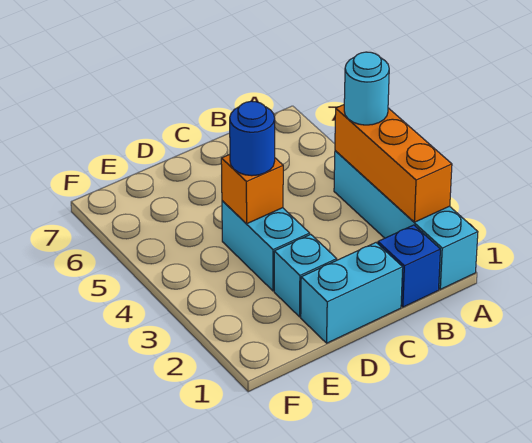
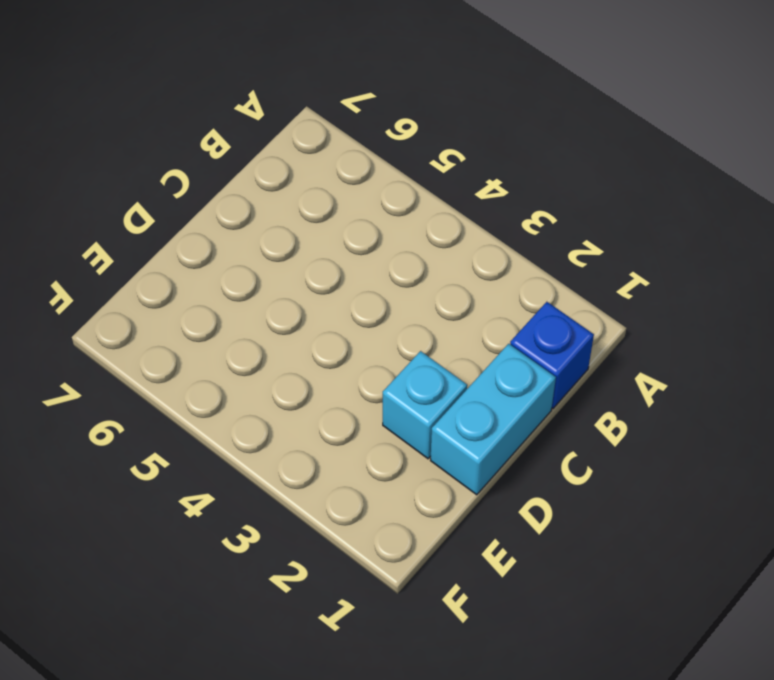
none -> cyan brick A1:A4 level 1
none -> cyan brick D3:D4 level 1

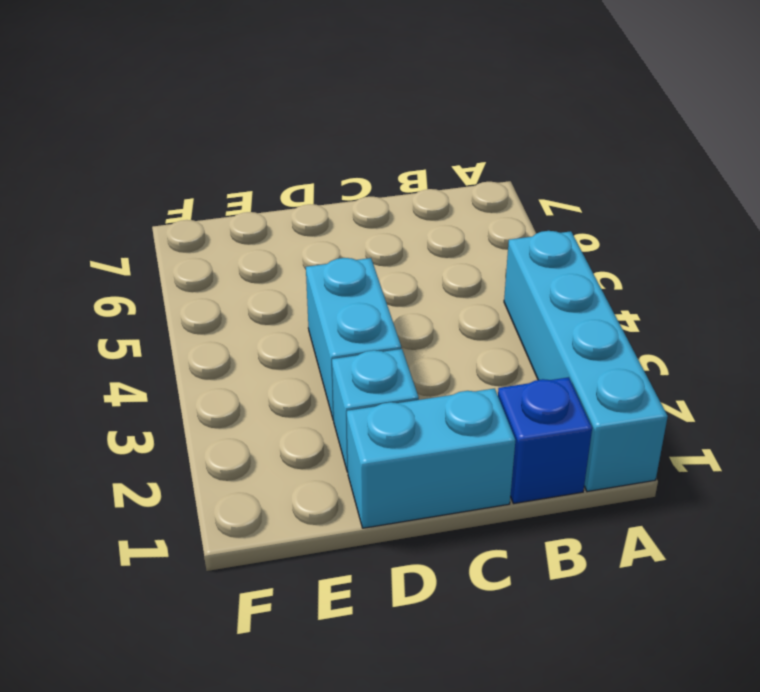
none -> orange brick A2:A4 level 2
none -> orange brick D4 level 2

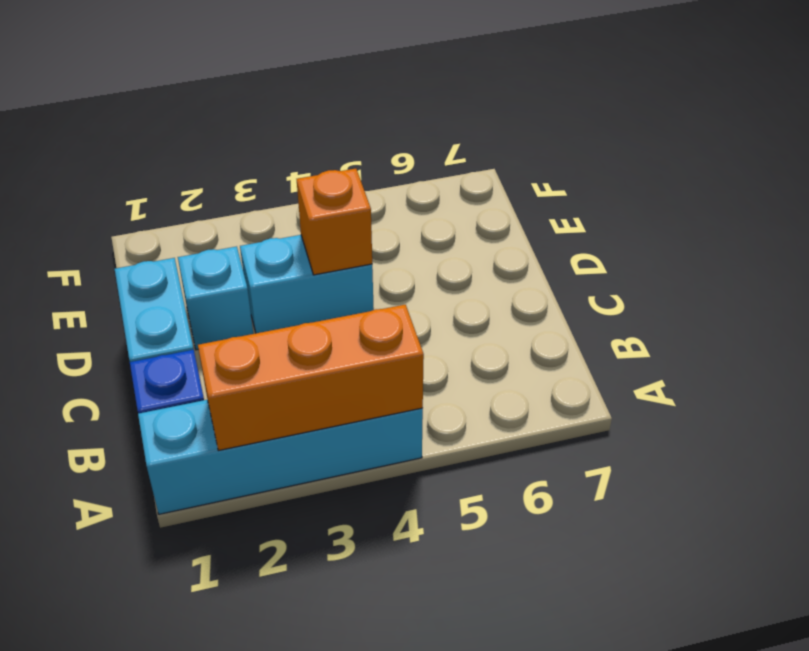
none -> cyan round brick A4 level 3
none -> blue round brick D4 level 3

